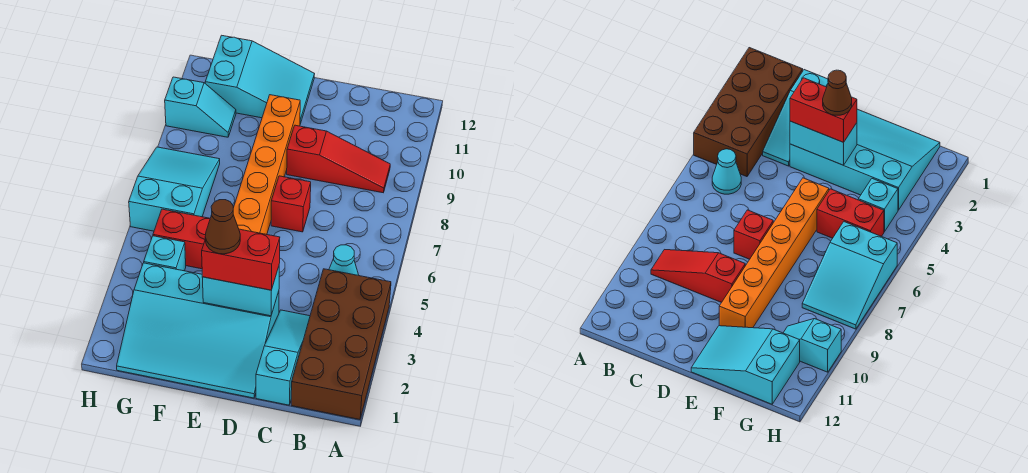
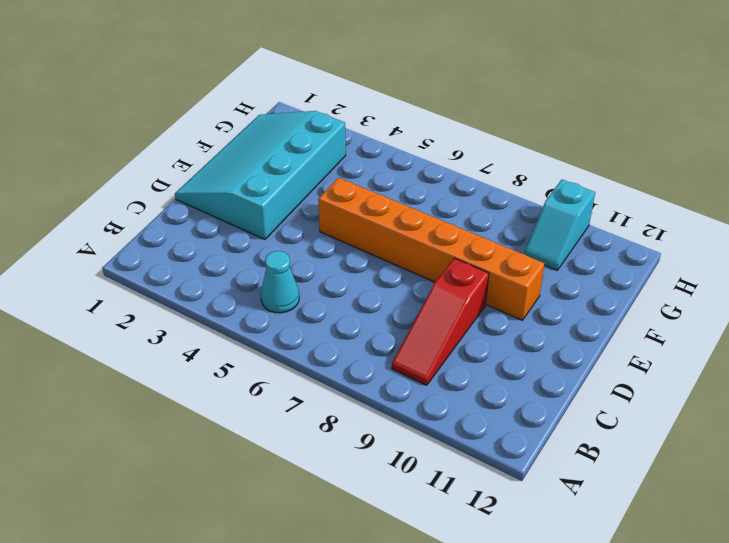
none -> brown brick A1:B4 level 1
none -> cyan slope C1:C3 level 1 top 1
none -> red brick D7 level 1

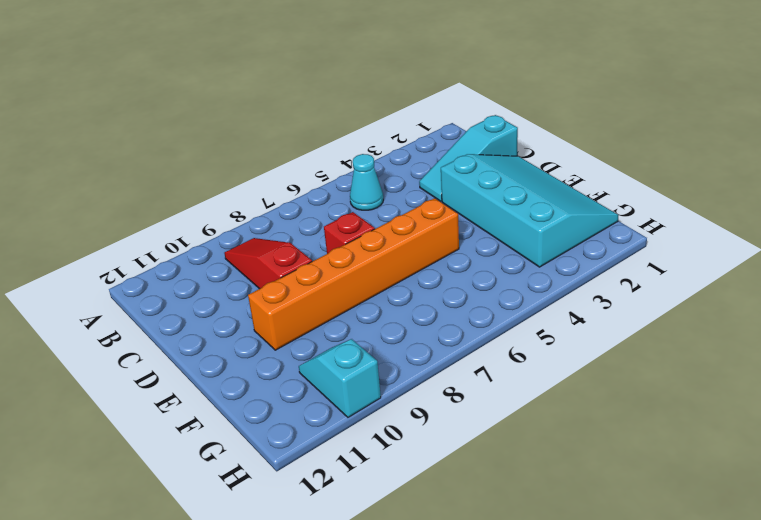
none -> brown brick A1:B4 level 1
none -> cyan slope E11:G12 level 1 top G
none -> red brick F5:G5 level 1

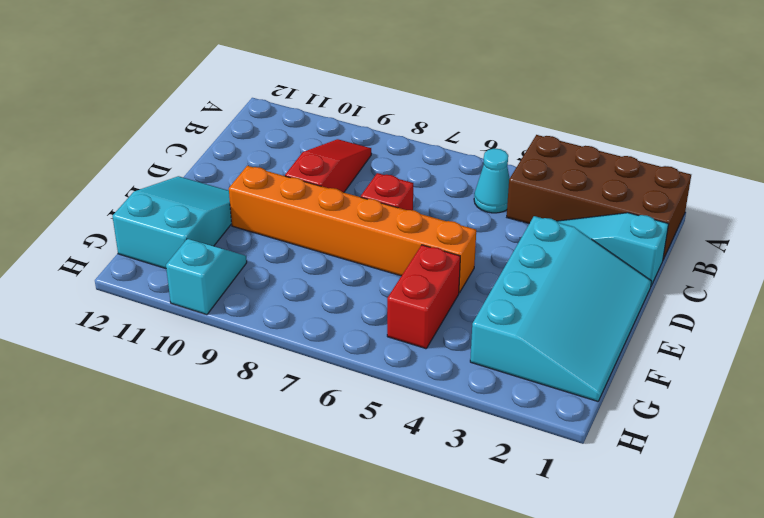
none -> cyan brick G4 level 1
none -> cyan slope G6:H8 level 1 top 6
none -> cyan brick D3:E3 level 2

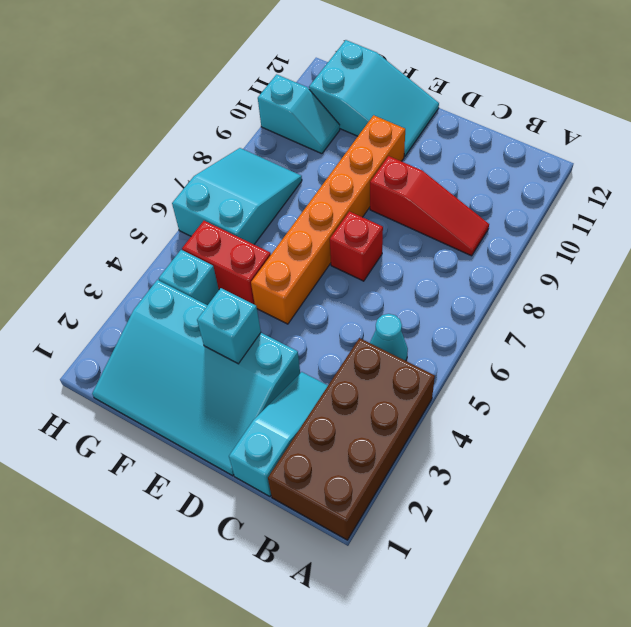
cyan brick E3 level 2 -> cyan brick D3:E3 level 2
none -> red brick D3:E3 level 3
none -> brown cone E3 level 4

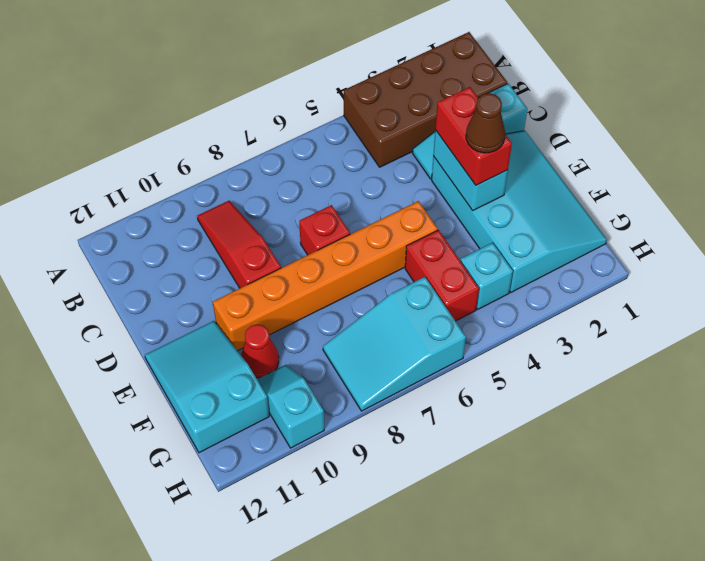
red cone F10 level 1 -> none
none -> cyan cone B5 level 1

